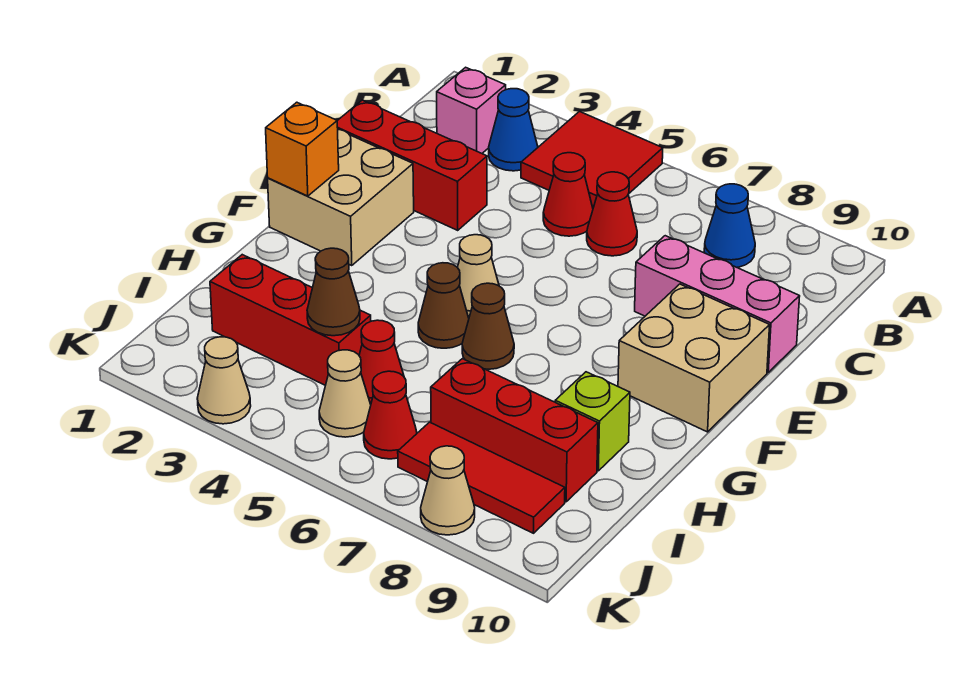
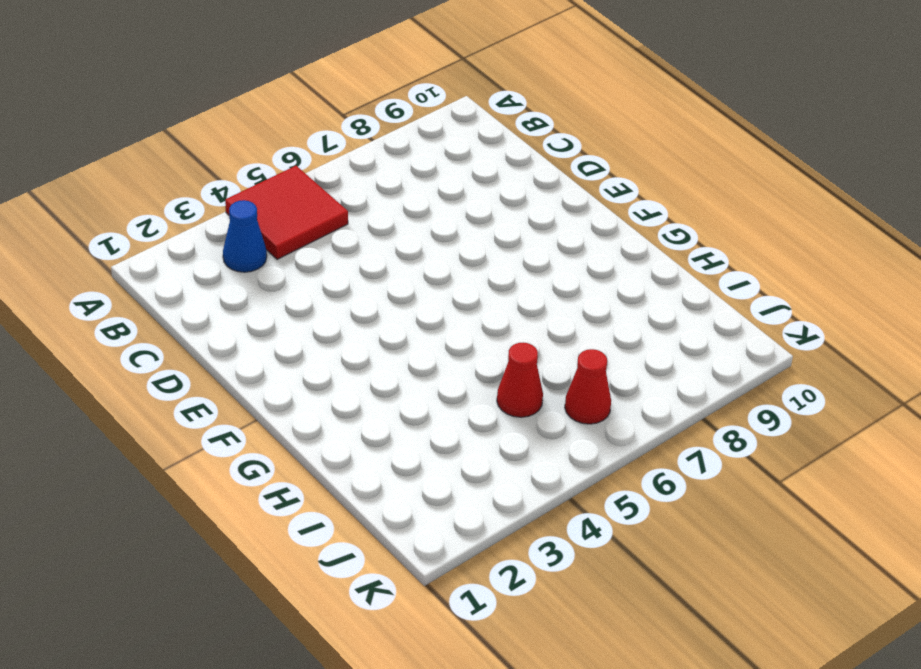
none -> pink brick B2 level 1
none -> blue cone B8 level 1
none -> red cone C5 level 1

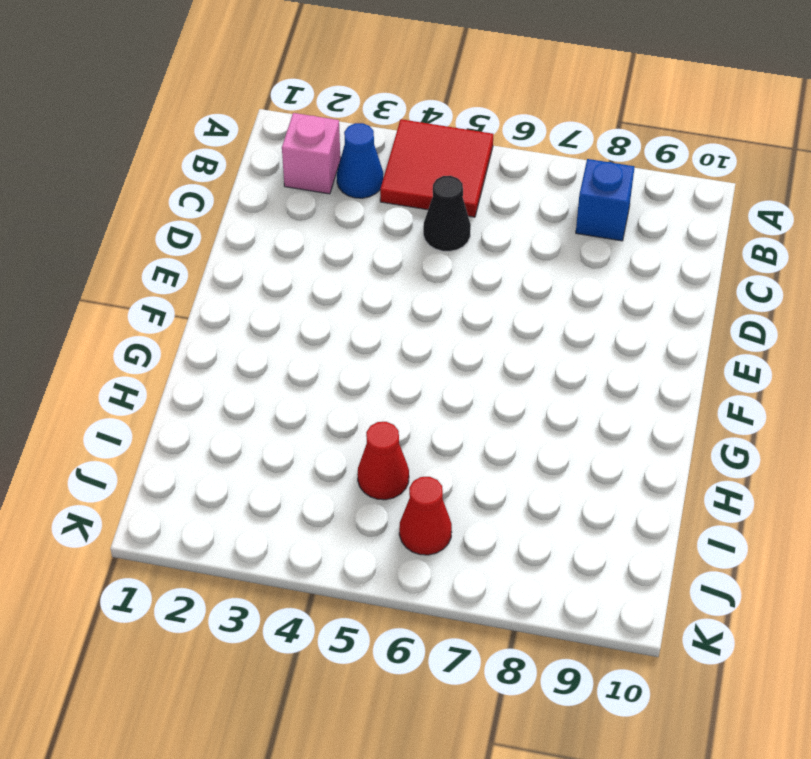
blue brick B8 level 1 -> blue cone B8 level 1
black cone C5 level 1 -> red cone C5 level 1
none -> red cone C6 level 1
none -> red brick D1:D3 level 1
none -> pink brick D8:D10 level 1

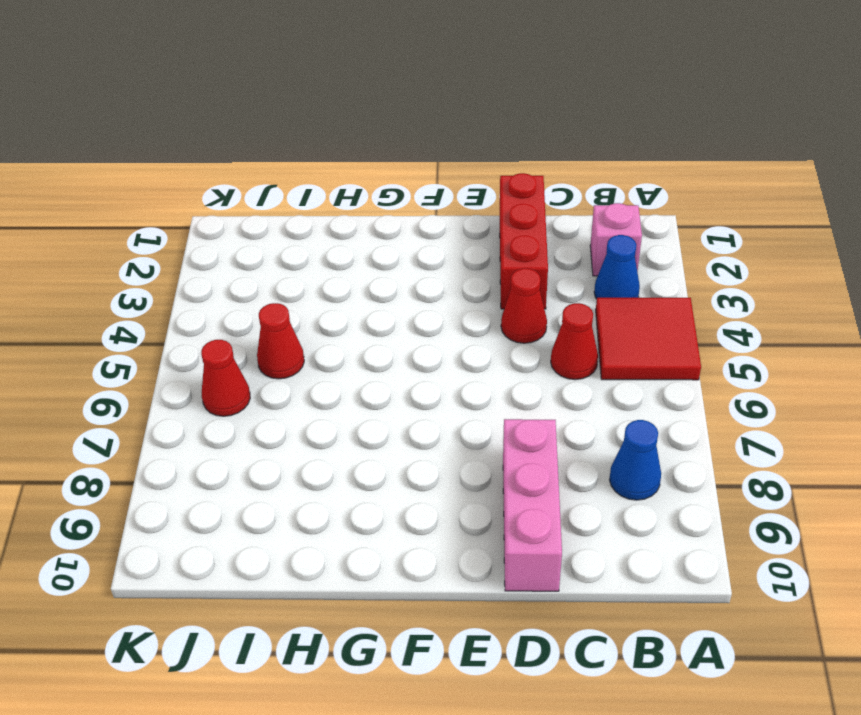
red cone D4 level 1 -> red cone C6 level 1
none -> tan brick E1:F2 level 1
none -> tan brick E9:F10 level 1
none -> tan cone F5 level 1

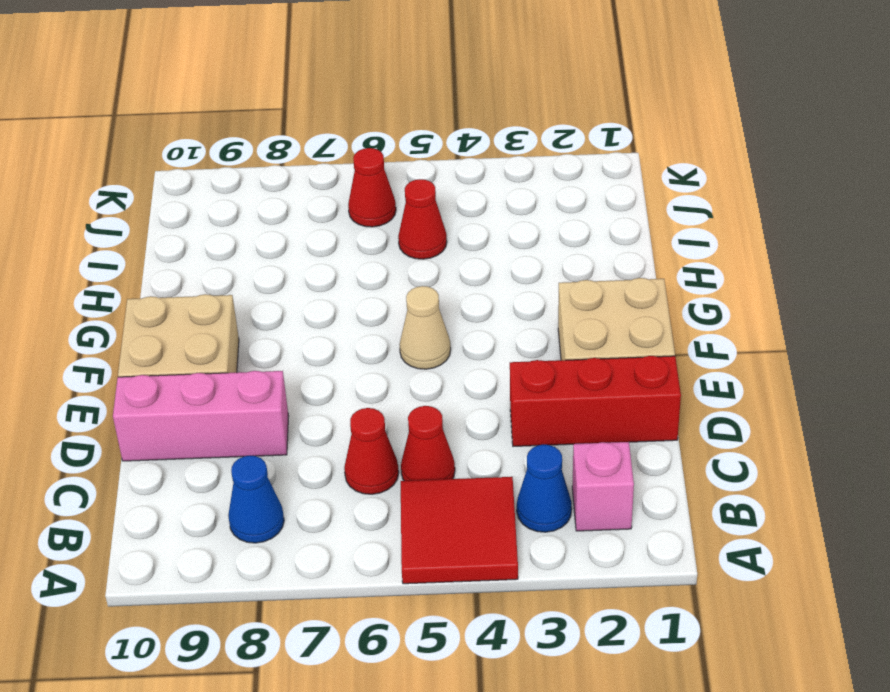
none -> brown cone G5 level 1
none -> brown cone G6 level 1
none -> lime brick H9 level 1

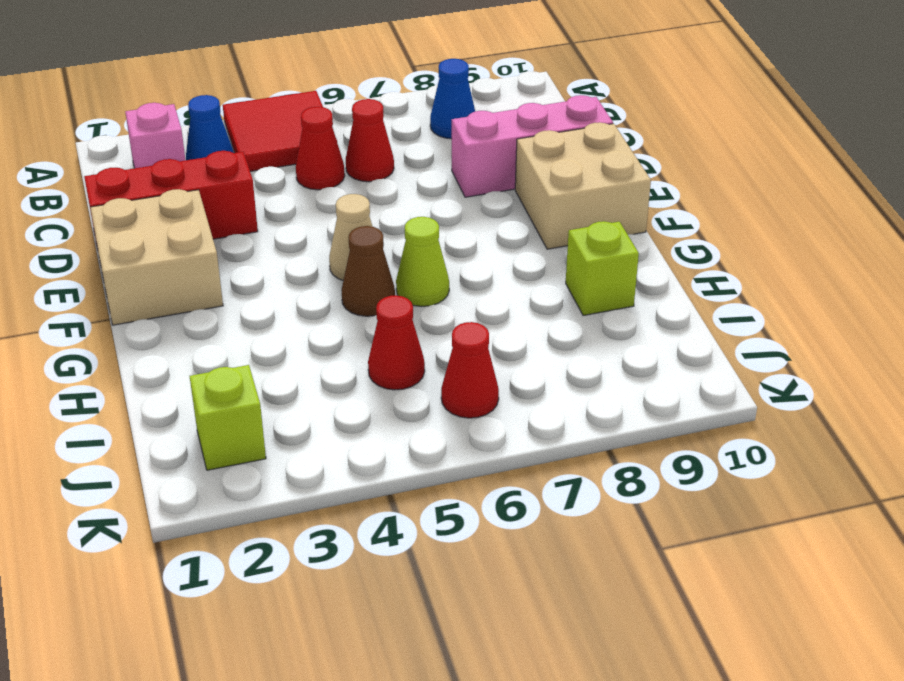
lime cone G6 level 1 -> brown cone G6 level 1
lime brick J2 level 1 -> none
none -> red brick I2:I4 level 1
none -> red brick I7:I9 level 1
none -> tan cone J5 level 1

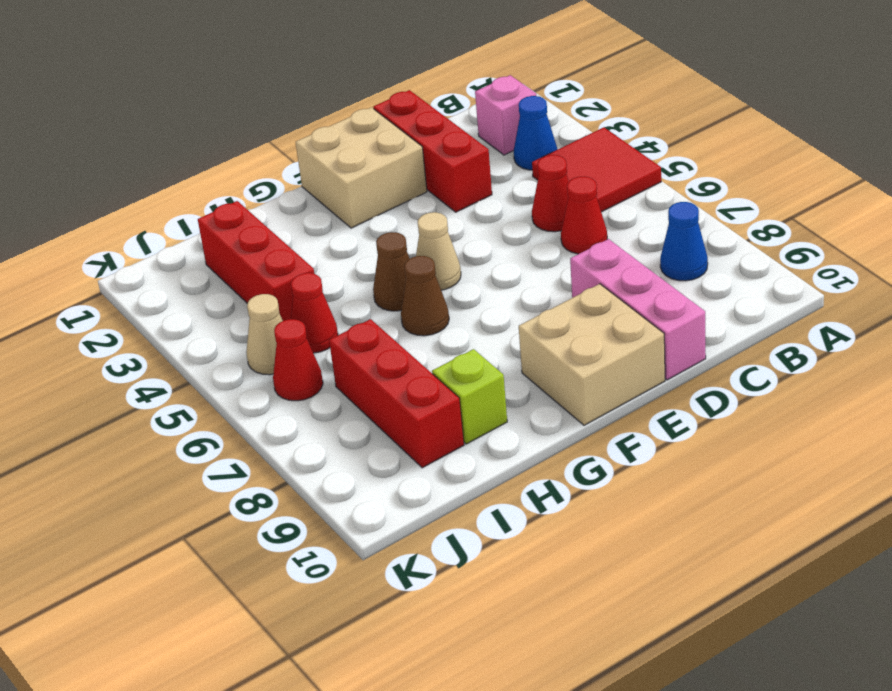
none -> red tile J7:J9 level 1
none -> tan cone K3 level 1
none -> tan cone K8 level 1

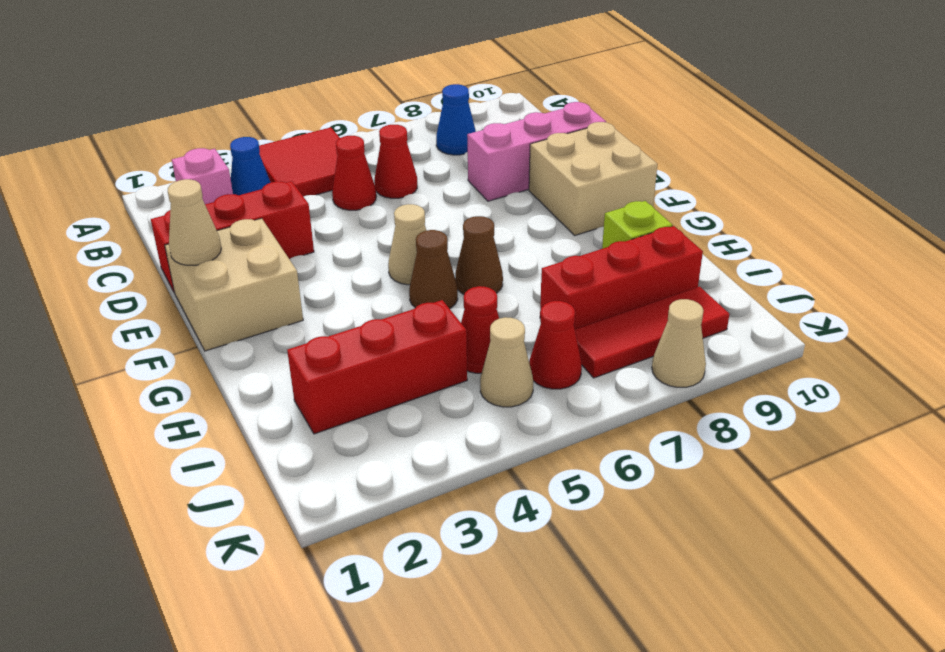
tan cone E1 level 2 -> tan cone K3 level 1
none -> orange brick F1 level 2
none -> brown cone I4 level 2

